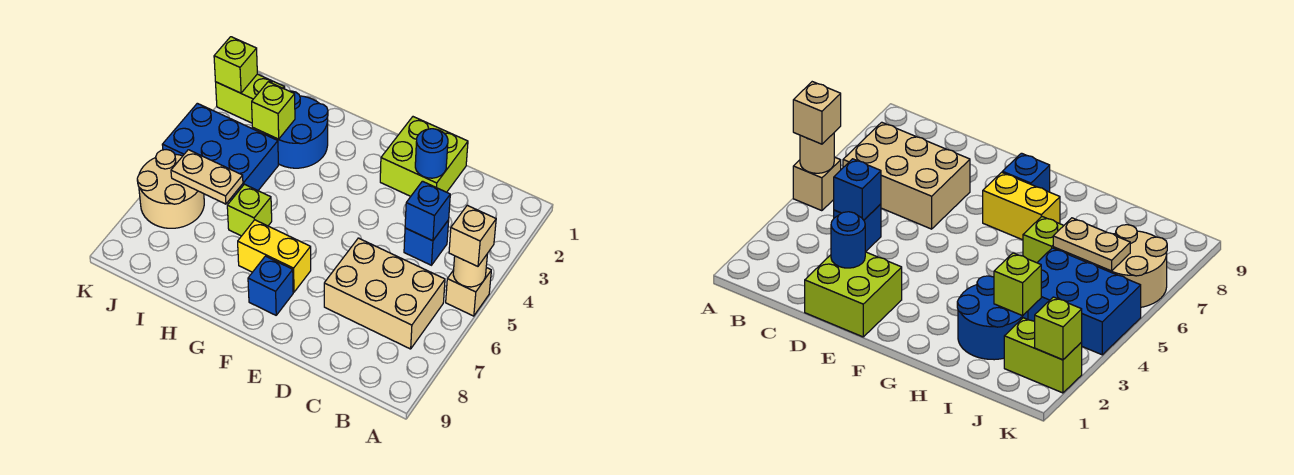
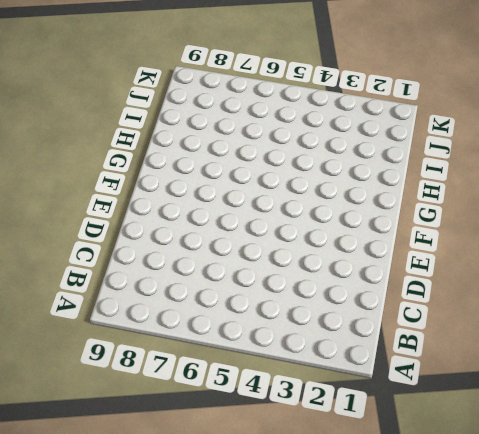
none -> tan brick A5 level 1
none -> tan brick B6:D7 level 1
none -> blue brick C4 level 1

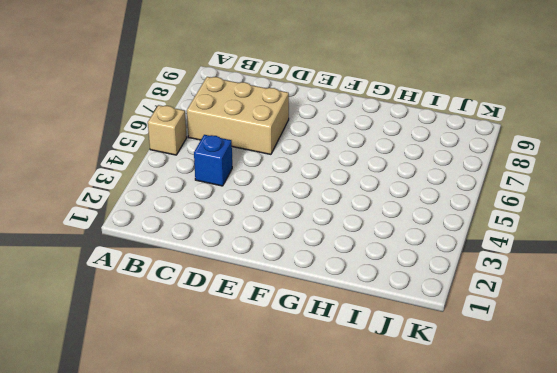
none -> lime brick D1:E2 level 1
none -> yellow brick F7:G7 level 1
none -> blue brick F8 level 1

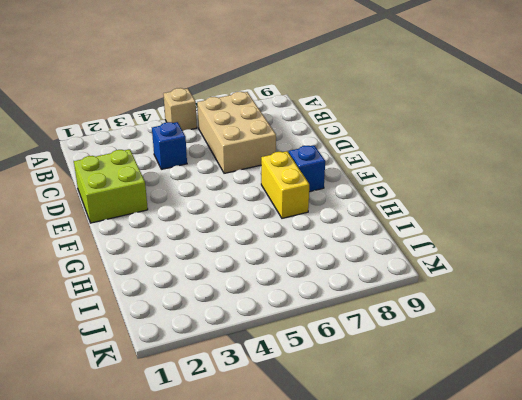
none -> blue round brick H2:I3 level 1
none -> lime brick H6 level 1
none -> blue brick I4:K5 level 1

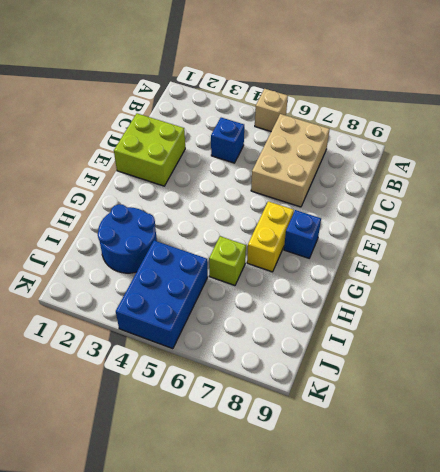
none -> lime brick J2:K2 level 1
none -> tan round brick J6:K7 level 1
none -> tan round brick A5 level 2

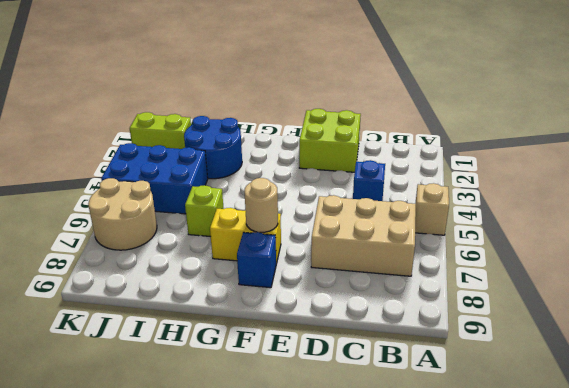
tan round brick F7 level 2 -> tan round brick A5 level 2
none -> blue brick C4 level 2
none -> blue round brick D2 level 2
none -> lime brick I3 level 2

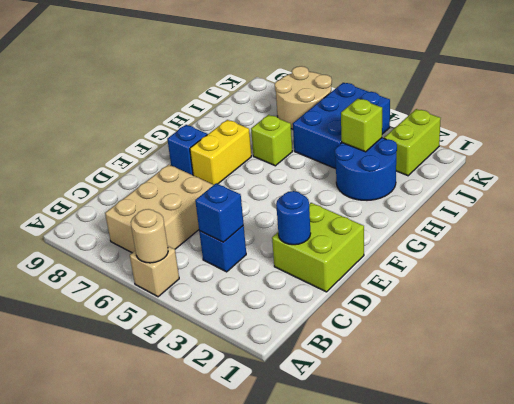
none -> tan plate I6:J6 level 2
none -> lime brick K2 level 2
none -> tan brick A5 level 3

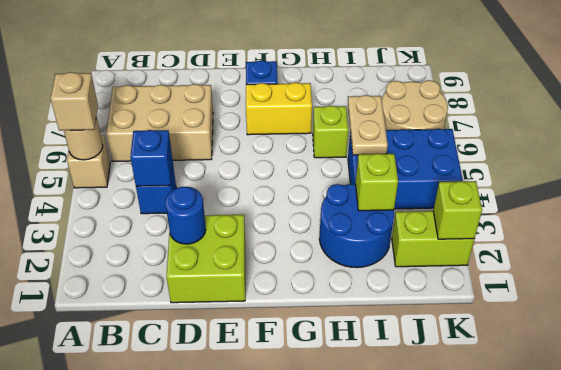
tan plate I5:I6 level 2 -> tan plate I6:J6 level 2

